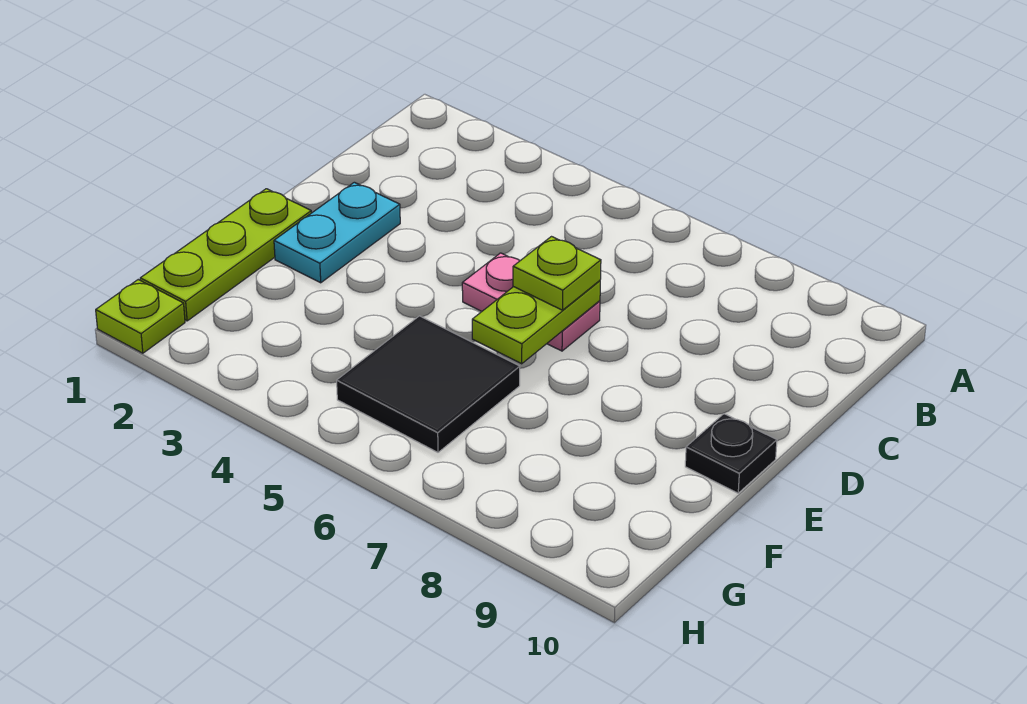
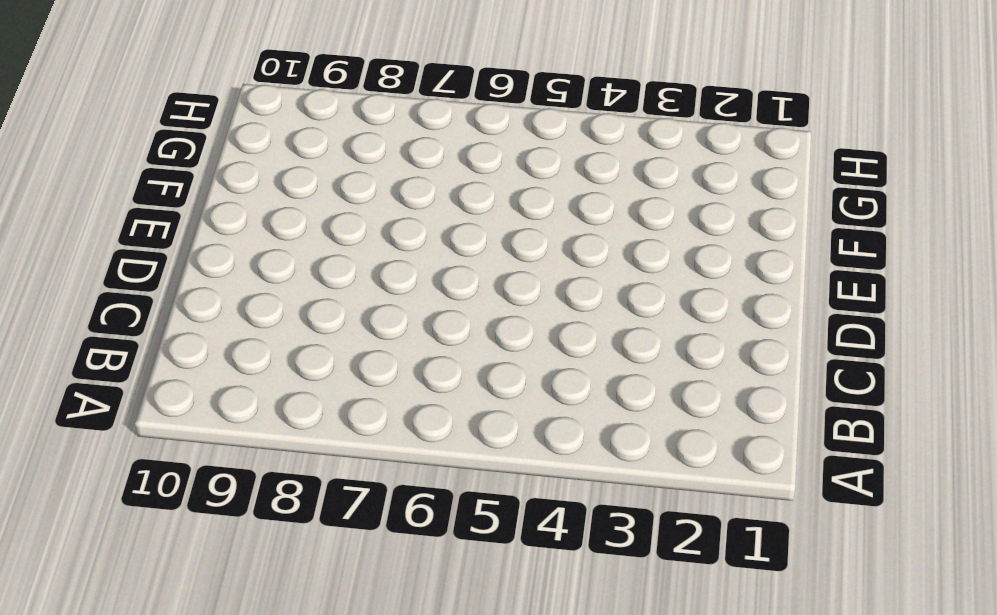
none -> cyan plate D2:E2 level 1
none -> pink plate D5:D6 level 1

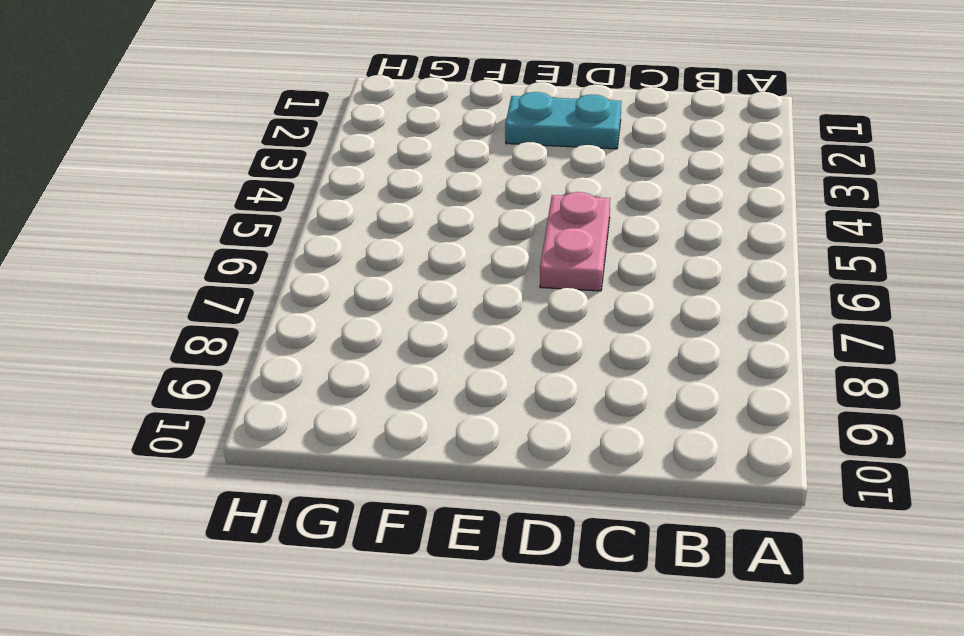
none -> lime plate E1:G1 level 1
none -> black plate E10 level 1

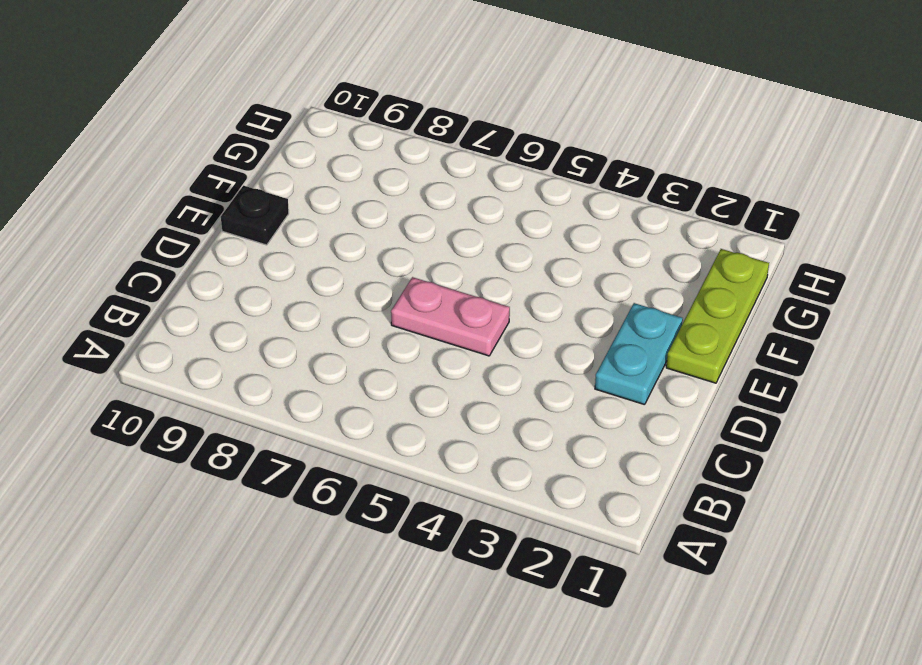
none -> black tile F5:G6 level 1
none -> lime plate H1 level 1

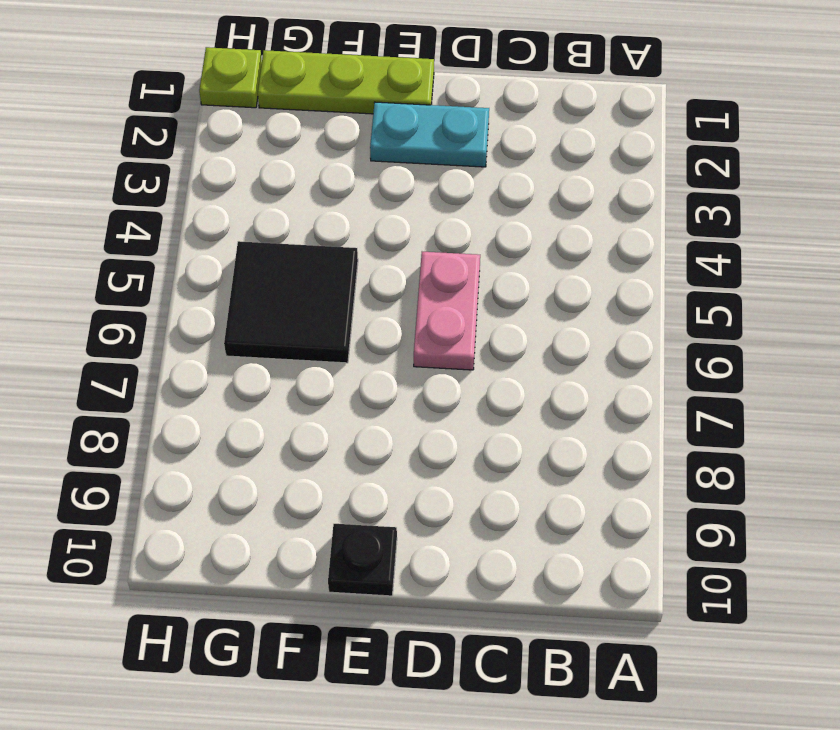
none -> lime plate D6:E6 level 2
none -> lime plate D6 level 3

